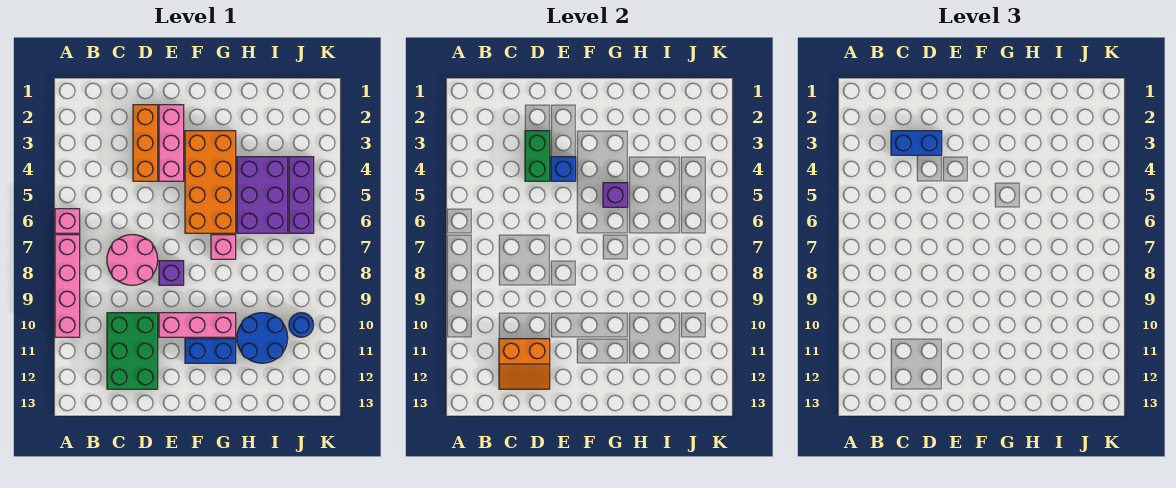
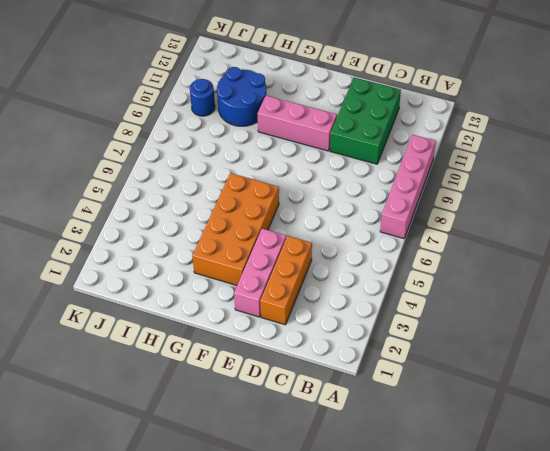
none -> pink brick A6 level 1
none -> pink round brick C7:D8 level 1
none -> purple brick E8 level 1

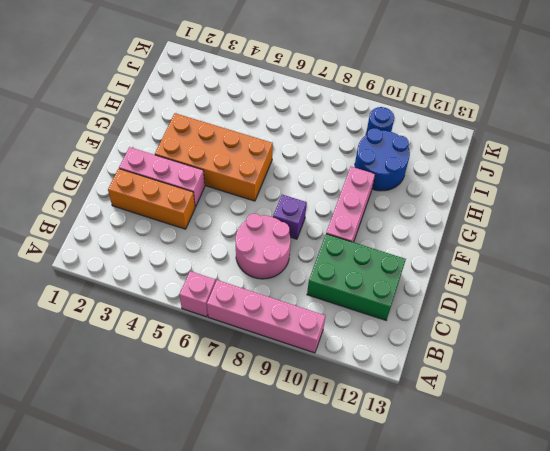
none -> blue brick F11:G11 level 1
none -> pink brick G7 level 1
none -> purple brick H4:I6 level 1

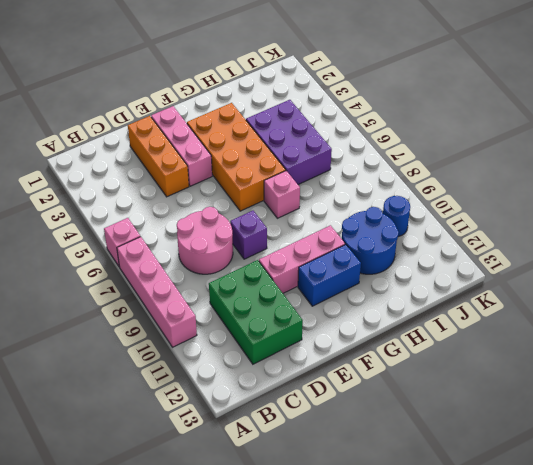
none -> purple brick J4:J6 level 1
none -> orange slope C11:D12 level 2 top 11
none -> green brick D3:D4 level 2

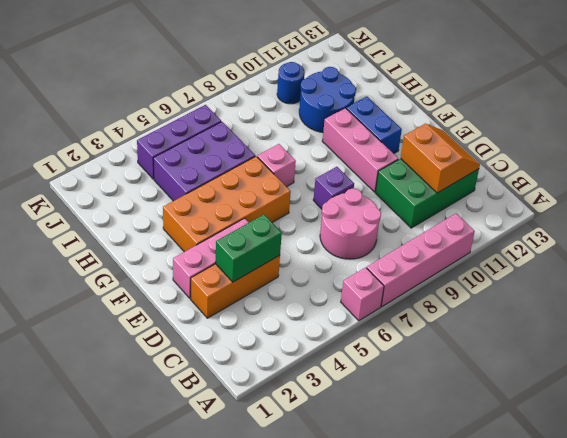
none -> blue brick E4 level 2
none -> purple brick G5 level 2
none -> blue brick C3:D3 level 3

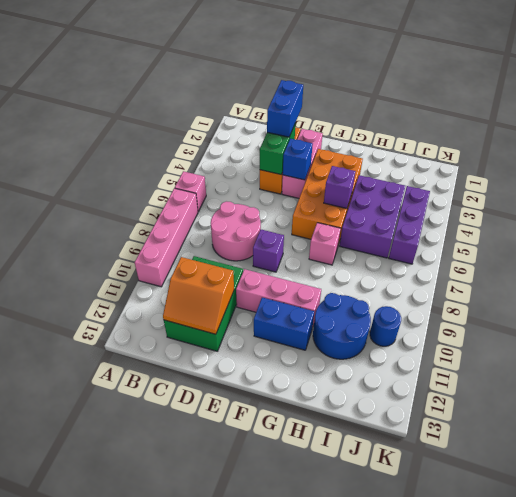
blue brick D2:D3 level 3 -> blue brick C3:D3 level 3

